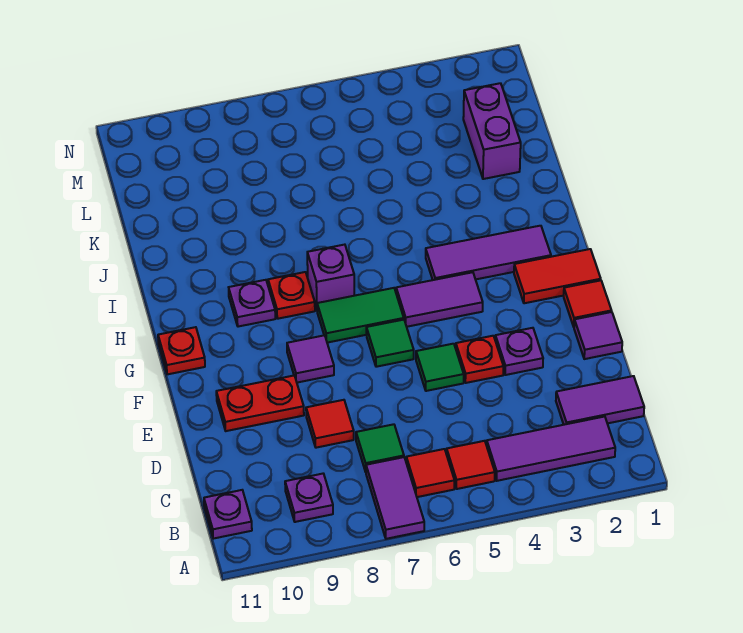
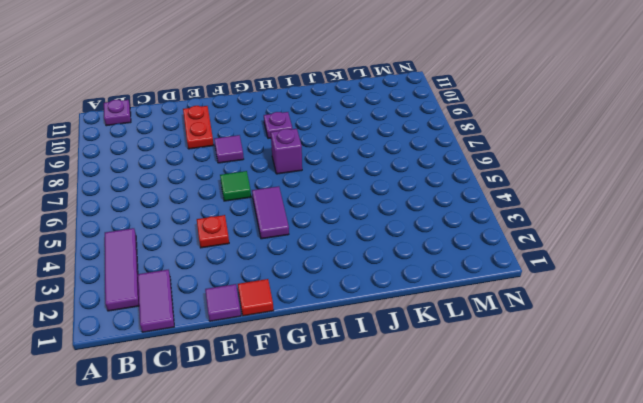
none -> purple tile A7:B7 level 1
none -> red tile B5 level 1
none -> red tile B6 level 1

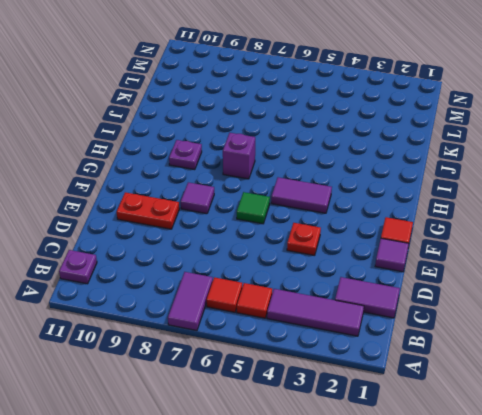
none -> purple plate B9 level 1
none -> green tile C7 level 1
none -> red tile D8 level 1

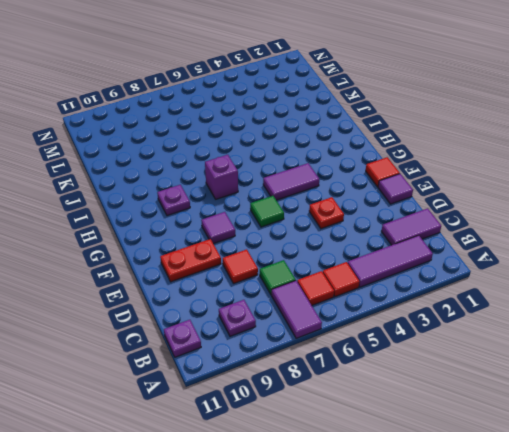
none -> purple plate E3 level 1
none -> green tile E5 level 1
none -> red tile G1:G2 level 1

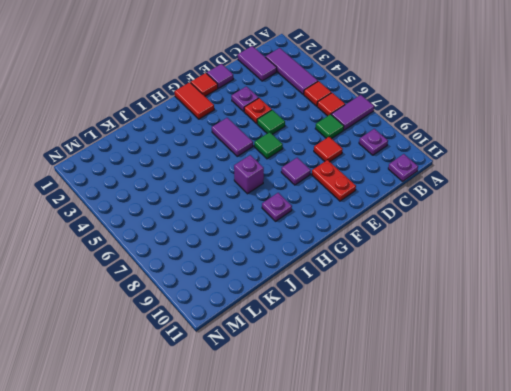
none -> green tile G6:G7 level 1
none -> red plate G11 level 1
none -> purple tile H2:H4 level 1

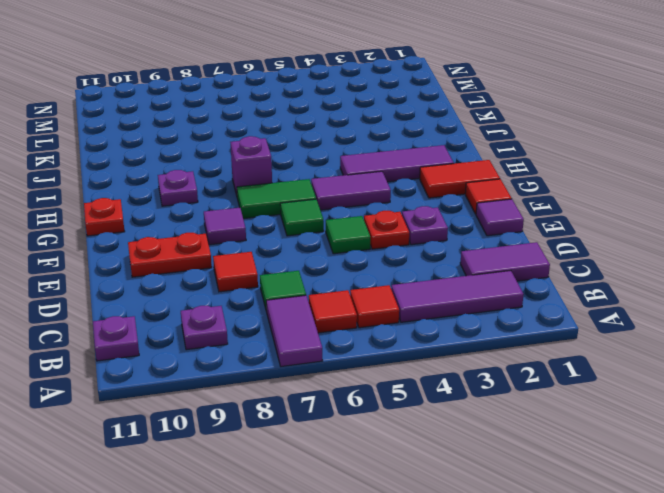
none -> red plate H8 level 1
none -> purple brick K2:L2 level 1

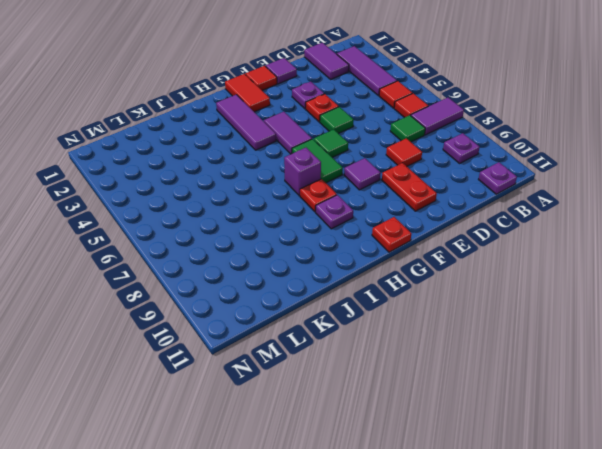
none -> purple brick K2:L2 level 1

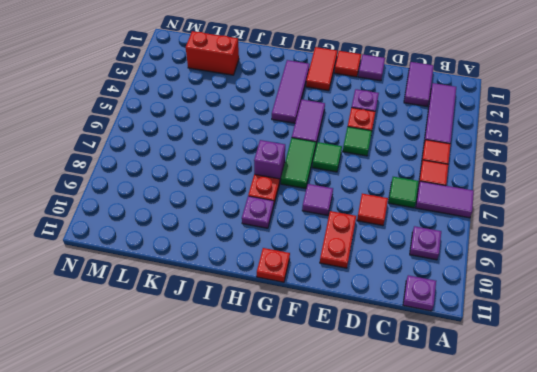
red brick K2:L2 level 1 -> purple brick K2:L2 level 1

